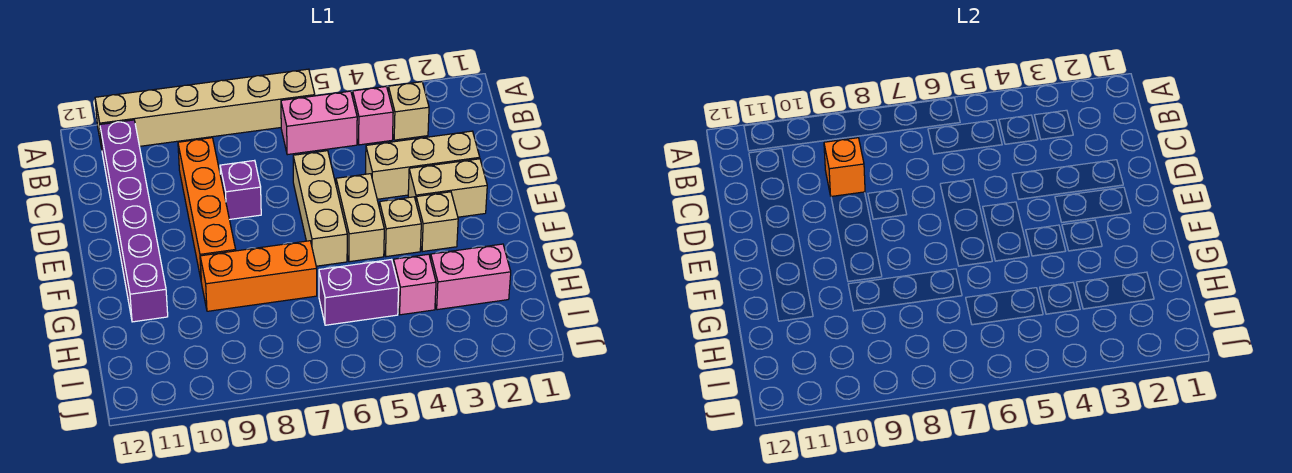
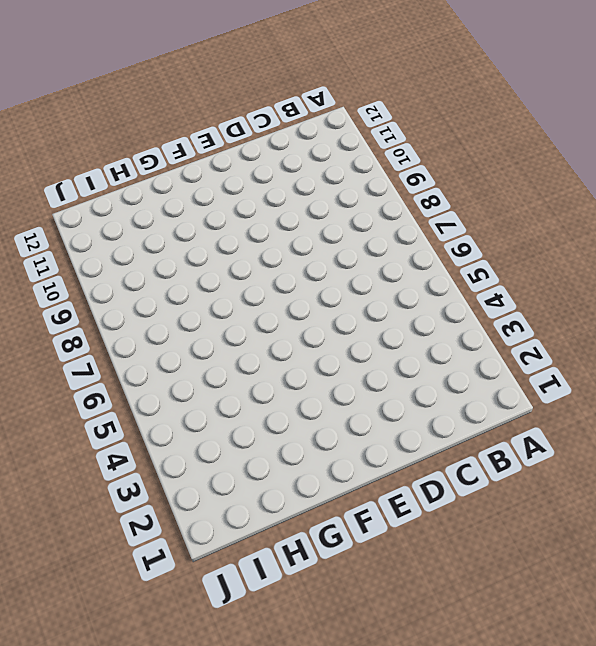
none -> tan brick A6:A11 level 1
none -> tan brick B3 level 1
none -> pink brick B4 level 1

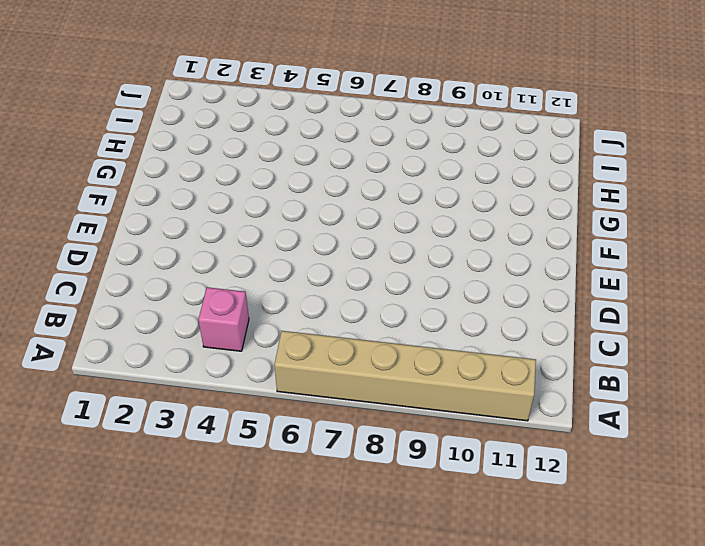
none -> tan brick B3 level 1
none -> pink brick B5:B6 level 1
none -> purple brick B11:G11 level 1

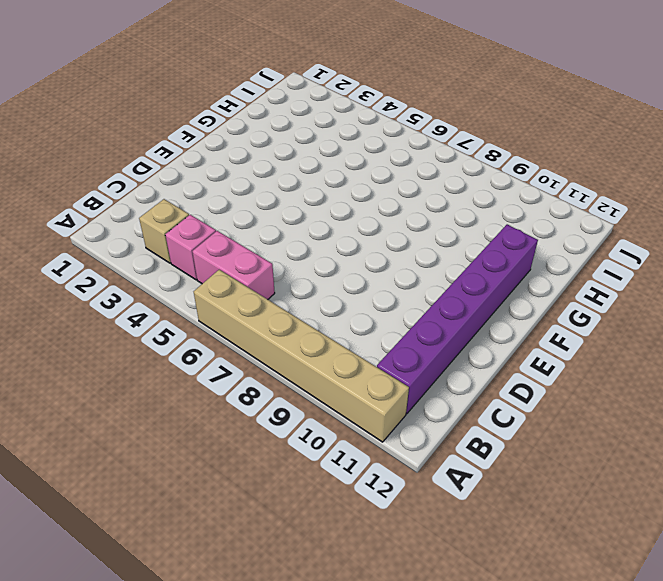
none -> orange brick C9:F9 level 1
none -> tan brick D2:D4 level 1
none -> tan brick D6:F6 level 1

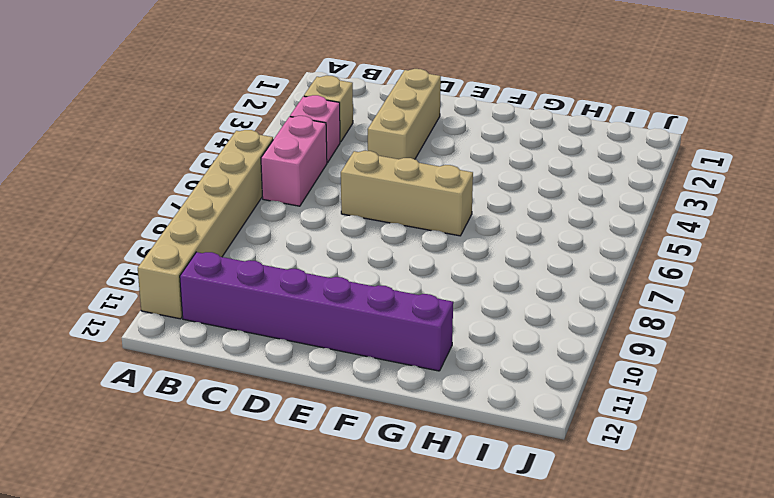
none -> orange brick C9:F9 level 1
none -> purple brick D8 level 1
none -> tan brick E2:E3 level 1

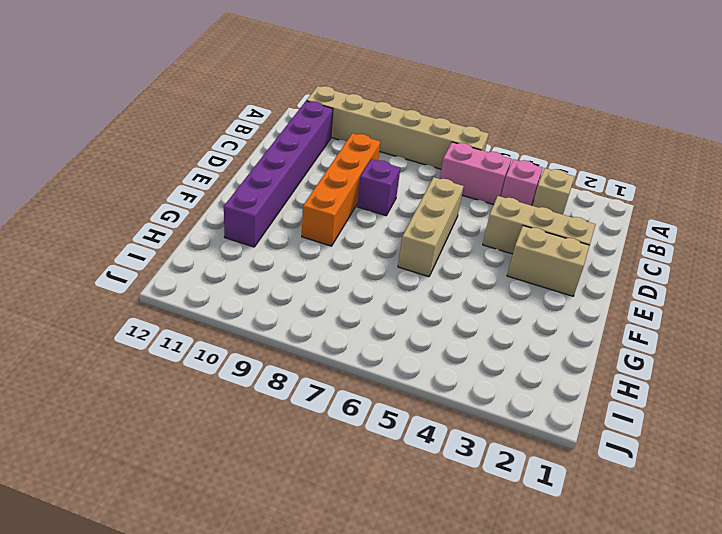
none -> tan brick E5:F5 level 1
none -> tan brick F3 level 1
none -> tan brick F4 level 1

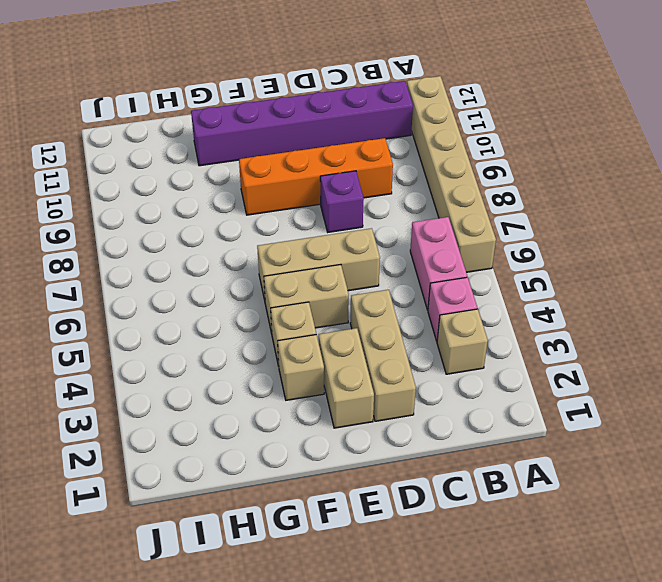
none -> orange brick G7:G9 level 1
none -> pink brick H2:H3 level 1
none -> pink brick H4 level 1

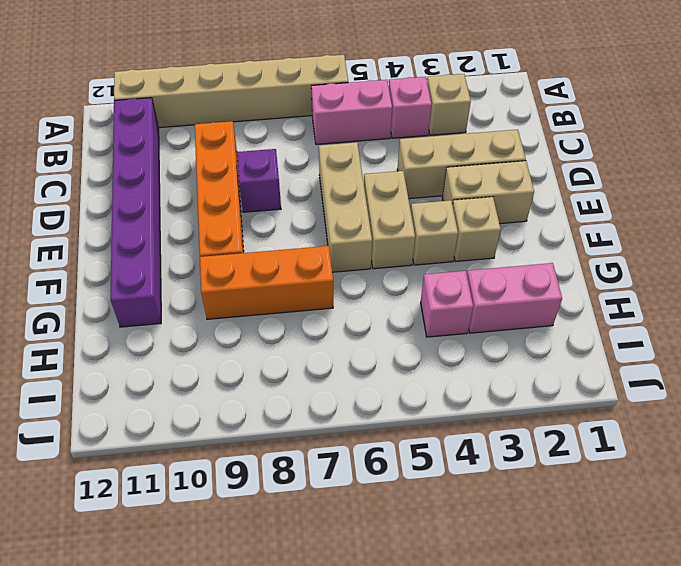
none -> purple brick H5:H6 level 1
none -> orange brick C9 level 2

